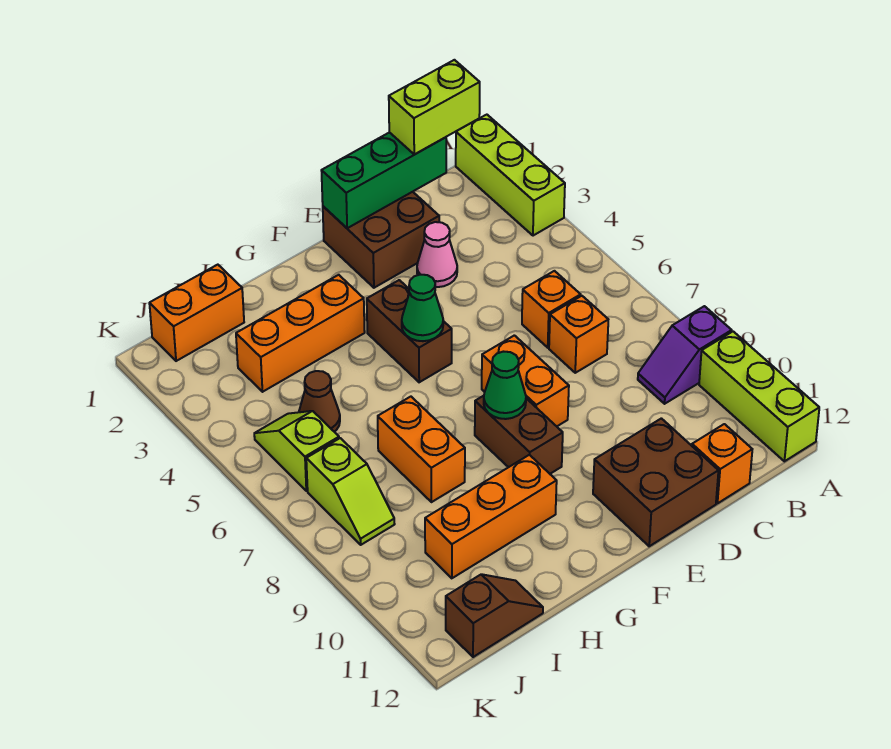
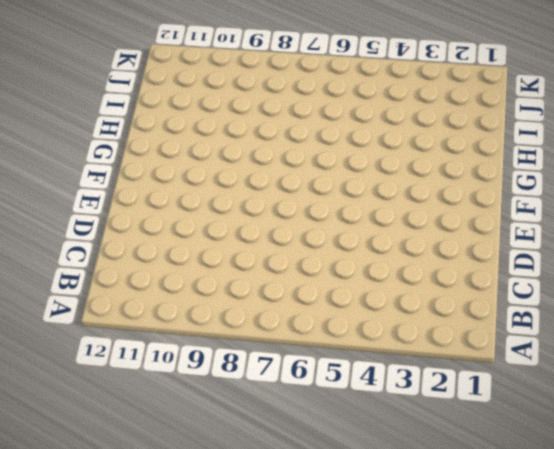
none -> lime brick A1:A3 level 1
none -> purple slope A9:B9 level 1 top A
none -> lime brick A10:A12 level 1

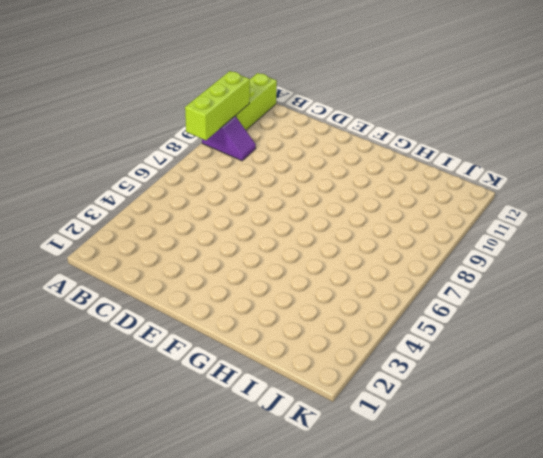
lime brick A8:A10 level 2 -> lime brick A1:A3 level 1
none -> orange brick C6 level 1
none -> orange brick C7 level 1
none -> orange brick C12 level 1

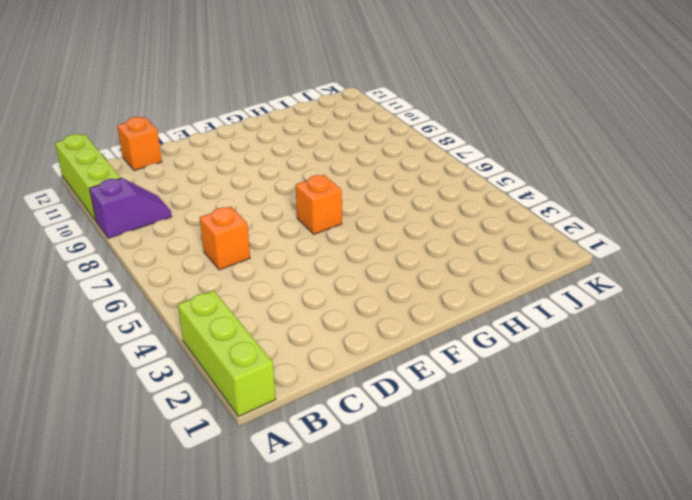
orange brick F6 level 1 -> orange brick C7 level 1
none -> brown brick D1:E2 level 1
none -> pink cone D3 level 1
none -> brown brick D11:E12 level 1

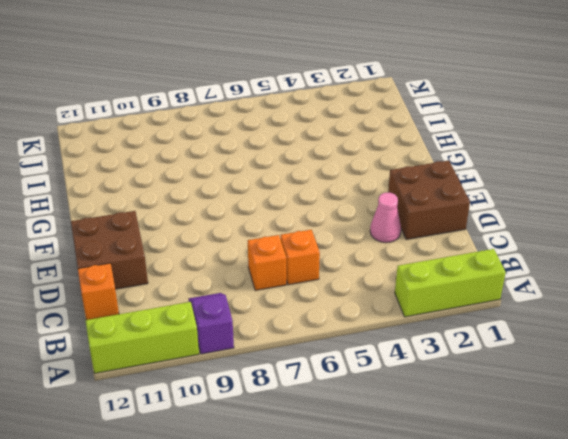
none -> orange brick E7:E8 level 1
none -> brown brick F4:F5 level 1
none -> brown brick F8:F9 level 1

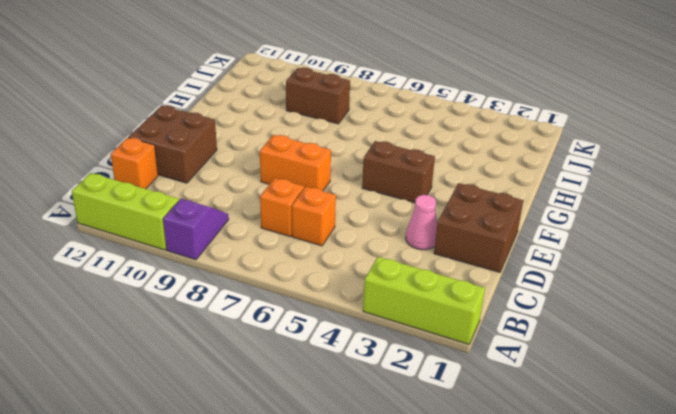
brown brick I8:I9 level 1 -> brown brick F8:F9 level 1
none -> orange brick G3:I3 level 1
none -> orange brick G10:I10 level 1
none -> orange brick H7:H8 level 1

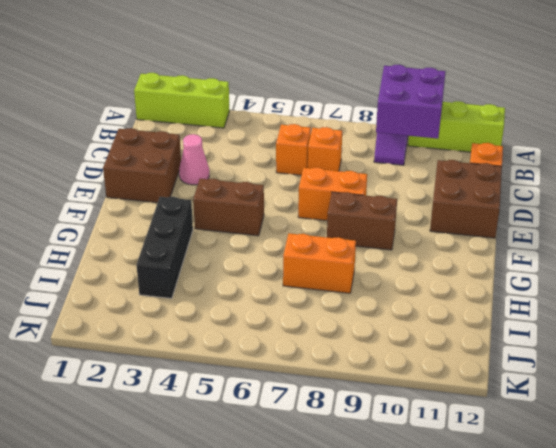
purple brick A9:B10 level 2 -> none
black brick G3:I3 level 1 -> orange brick G3:I3 level 1
none -> orange brick G10:I10 level 1
none -> orange brick I1:J1 level 1
none -> brown cone I5 level 1

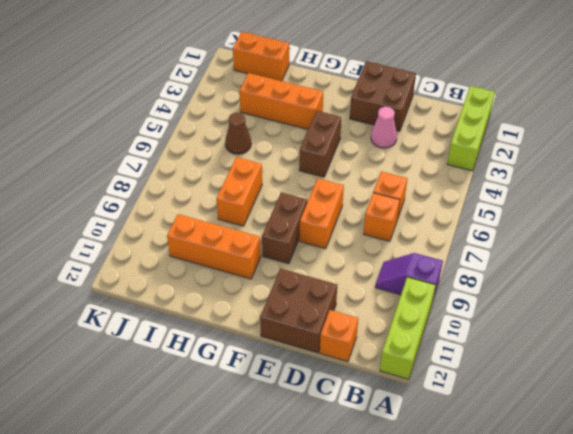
none -> brown slope I12:J12 level 1 top J
none -> lime slope J5:J6 level 1 top 6
none -> lime slope J7:J8 level 1 top 7

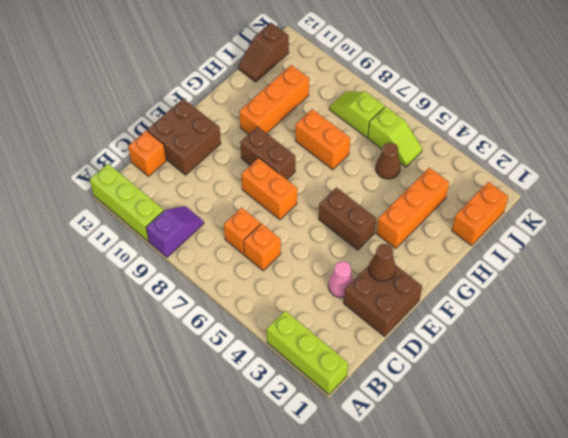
brown cone E2 level 2 -> none
none -> green brick C1:E1 level 2
none -> green cone F5 level 2
none -> green cone F8 level 2

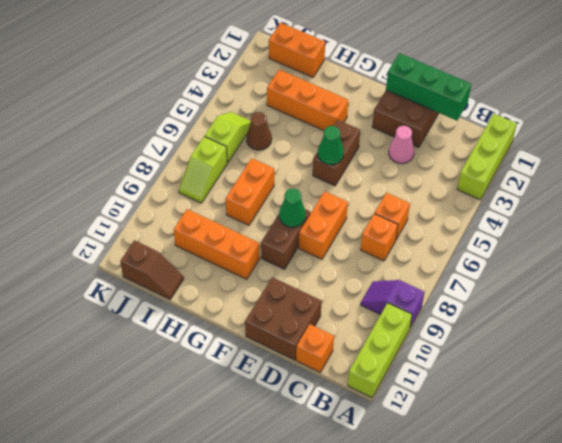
none -> lime brick B1:C1 level 3

